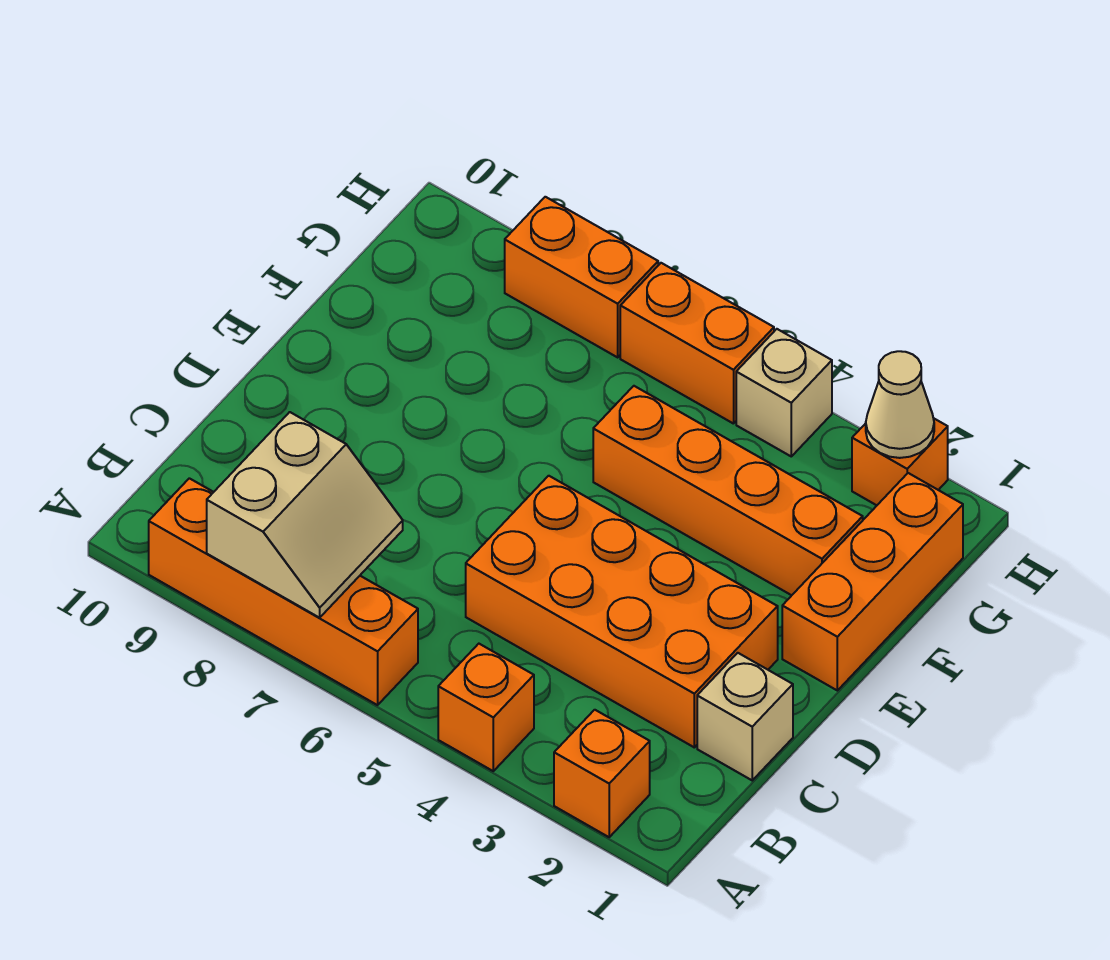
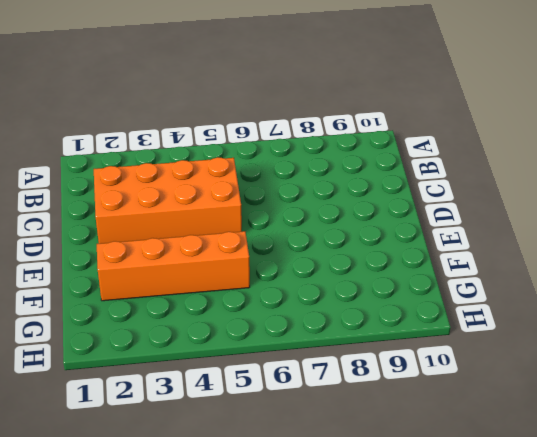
none -> orange brick A2 level 1
none -> orange brick A4 level 1
none -> orange brick A6:A9 level 1

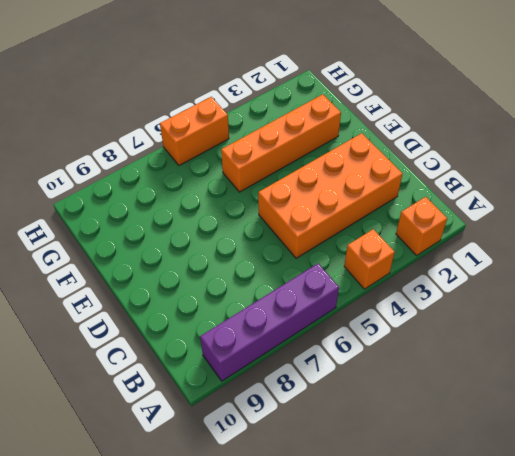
purple brick A6:A9 level 1 -> orange brick A6:A9 level 1
none -> tan brick C1 level 1
none -> orange brick E1:G1 level 1
none -> orange brick H2 level 1

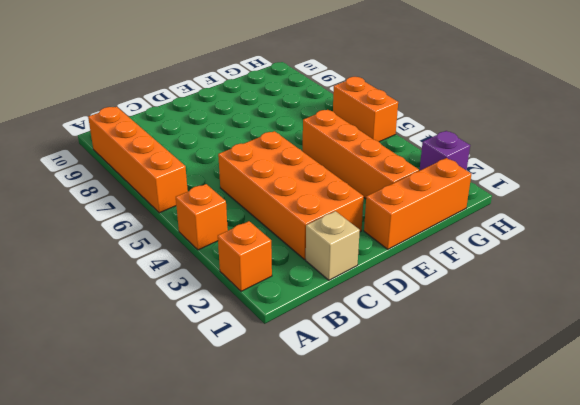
purple brick H2 level 1 -> orange brick H2 level 1
none -> tan brick H4 level 1
none -> orange brick H7:H8 level 1
none -> tan slope A7:B8 level 2 top 8

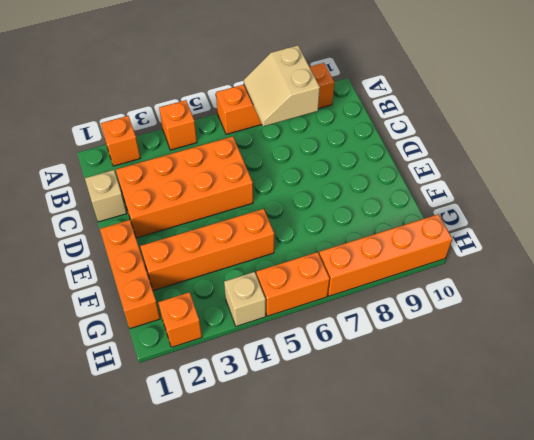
orange brick H7:H10 level 1 -> orange brick H7:H8 level 1
none -> tan cone H2 level 2

